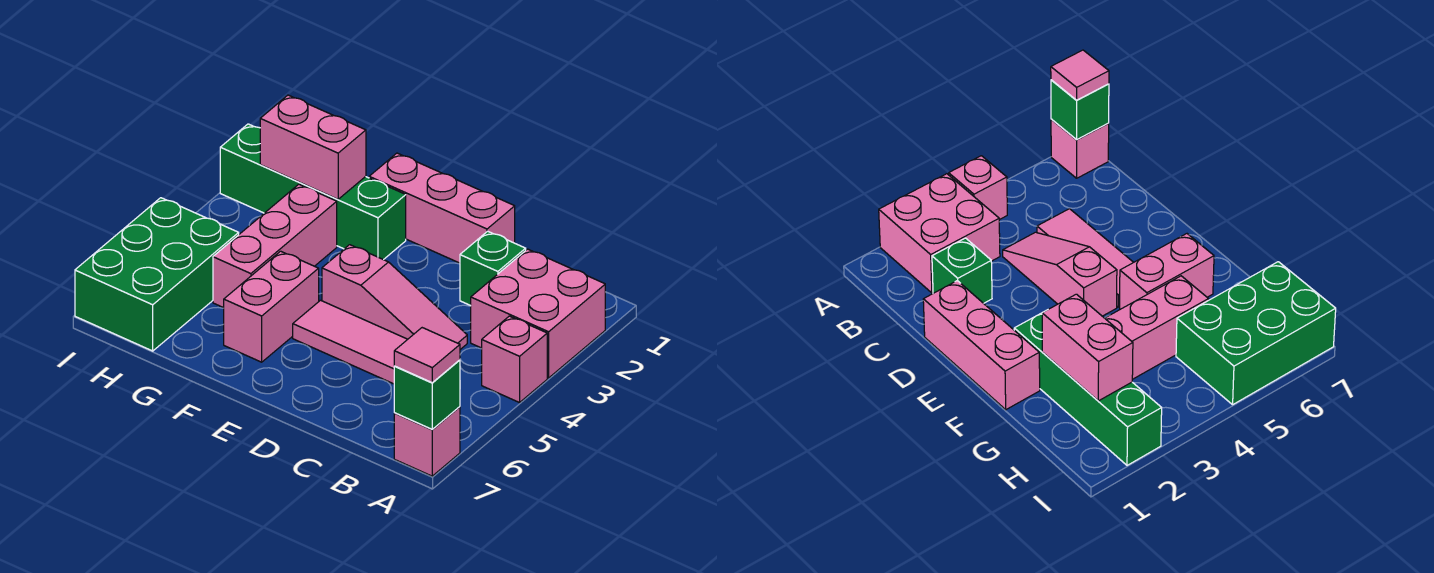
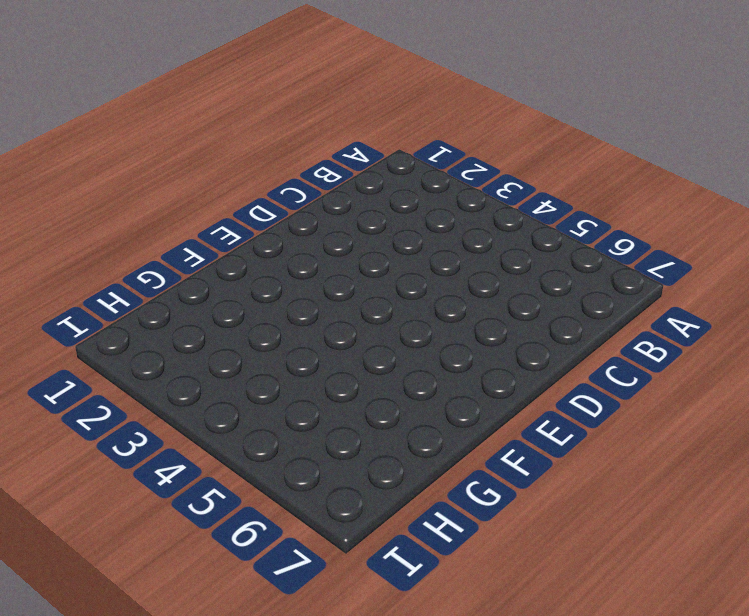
none -> pink brick A2:B3 level 1
none -> pink brick A4 level 1
none -> pink brick A7 level 1

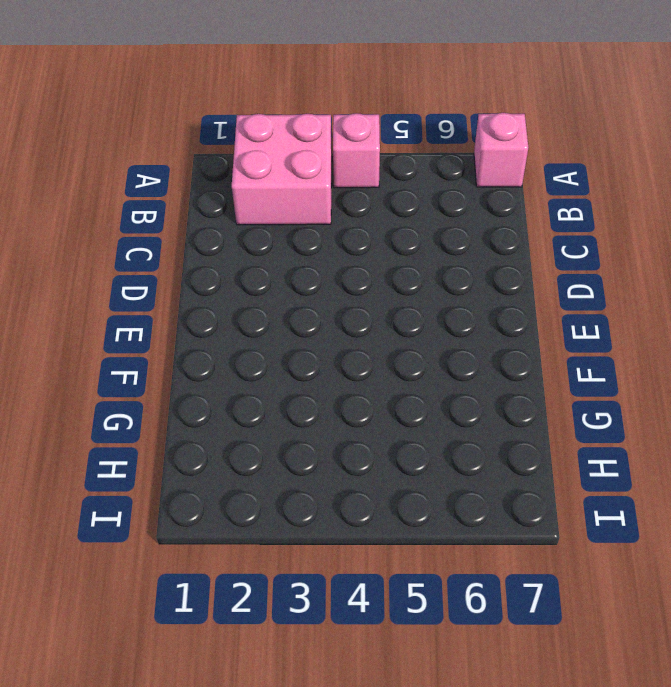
none -> green brick C2 level 1
none -> pink slope C4:E4 level 1 top E
none -> pink tile C5:E5 level 1

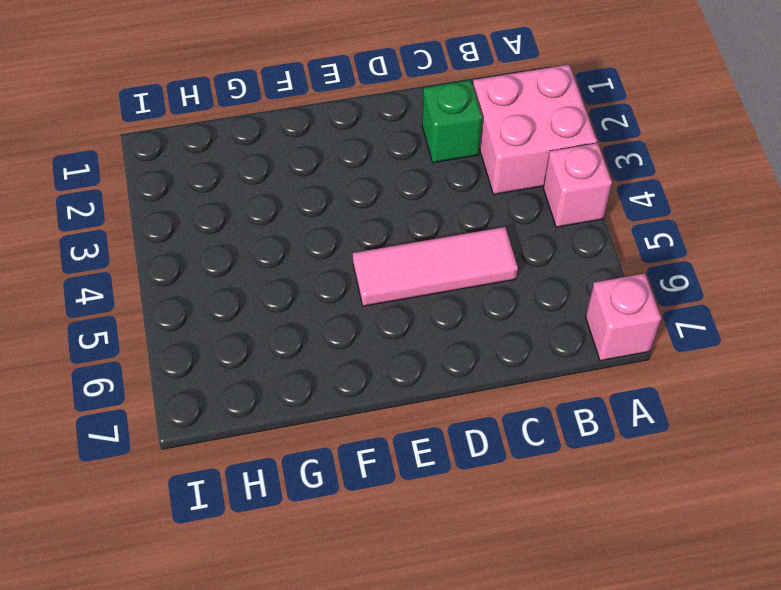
none -> pink slope C4:E4 level 1 top E
none -> pink brick D1:F1 level 1
none -> green brick F2:I2 level 1

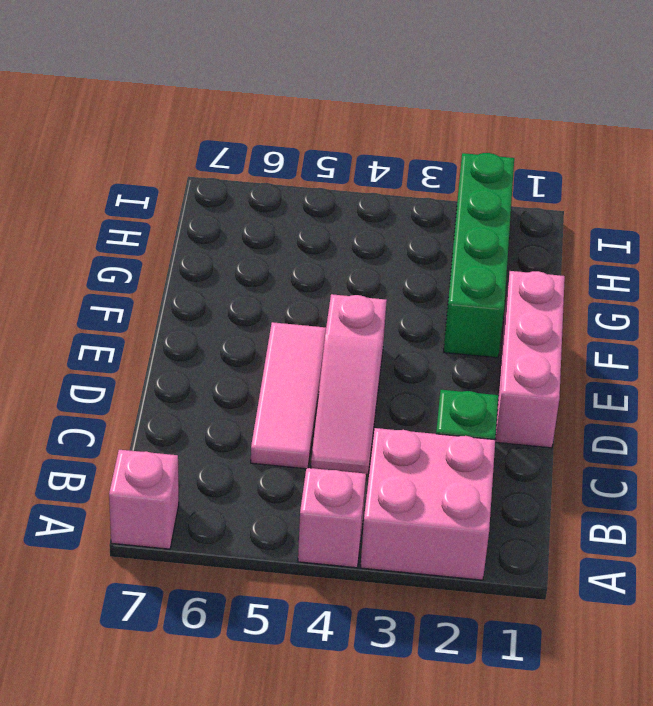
none -> pink brick F5:F6 level 1
none -> pink brick G3:G5 level 1
none -> green brick H5:I7 level 1

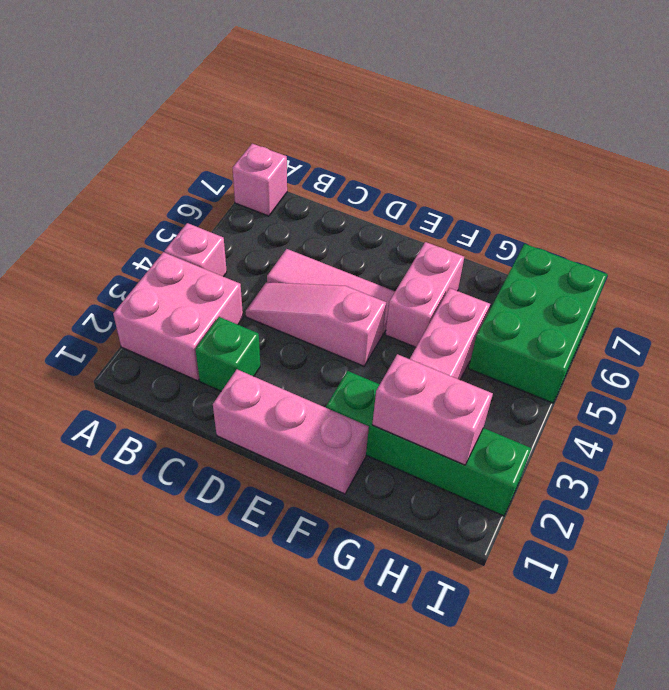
none -> green brick A7 level 2
none -> pink tile A7 level 3

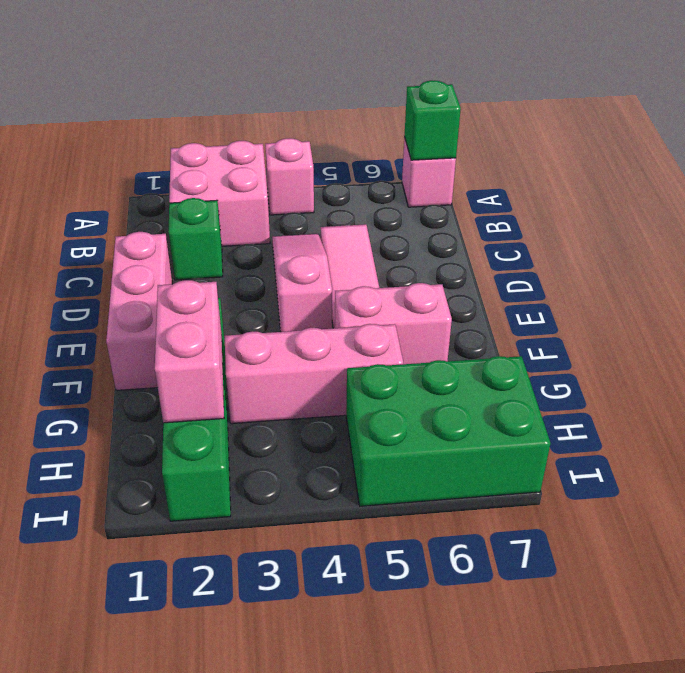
none -> pink tile A7 level 3

